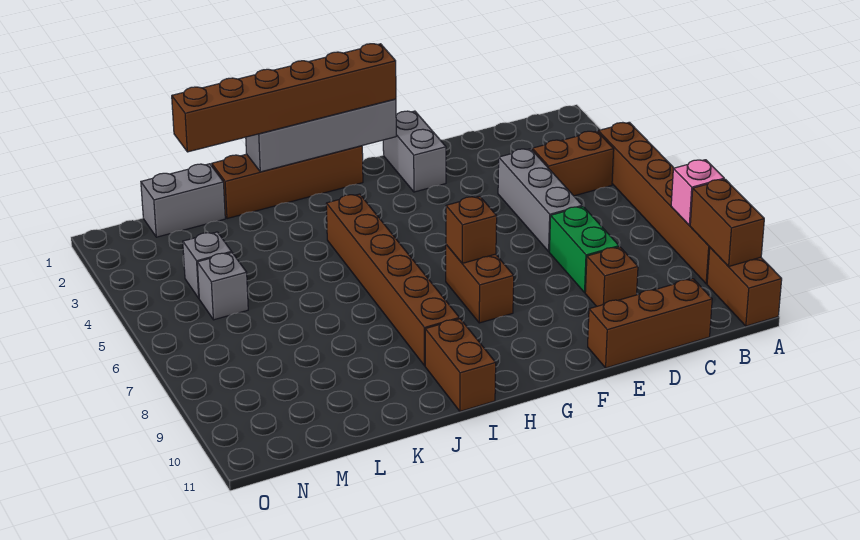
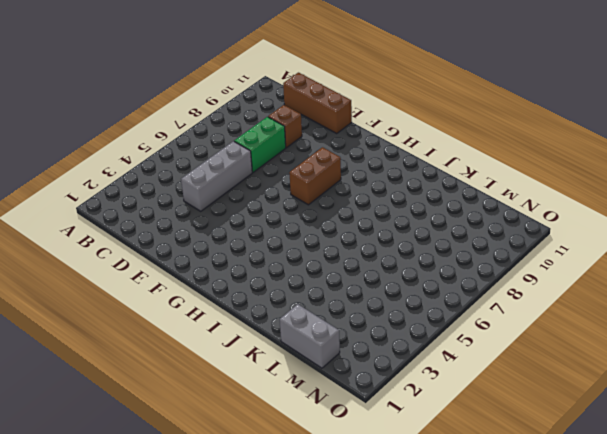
none -> brown brick A4:A9 level 1
none -> brown brick A10:A11 level 1
none -> brown brick B4:C4 level 1

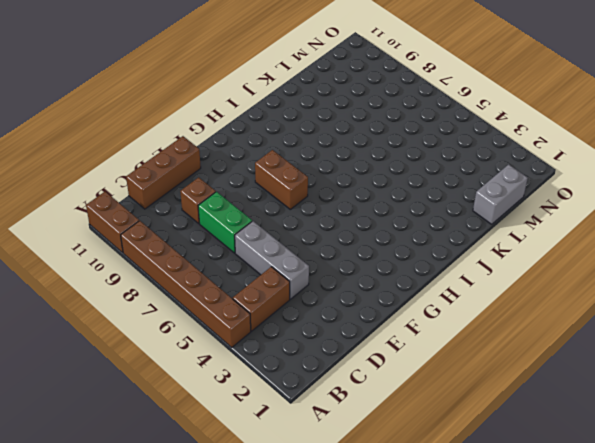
none -> grey brick F1:F2 level 1
none -> brown brick H1:K1 level 1
none -> brown brick I4:I9 level 1

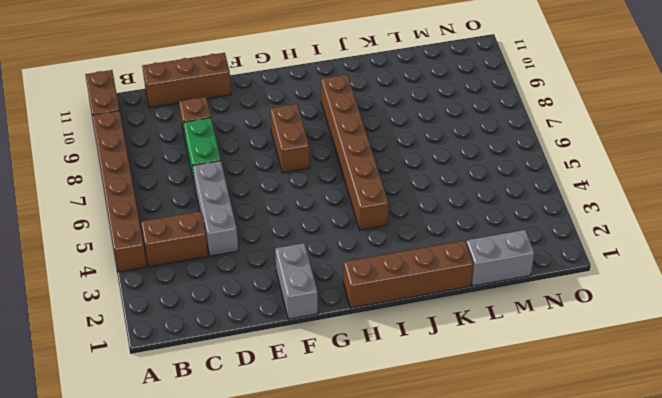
none -> brown brick I10:I11 level 1
none -> grey brick M4 level 1
none -> grey brick M5 level 1

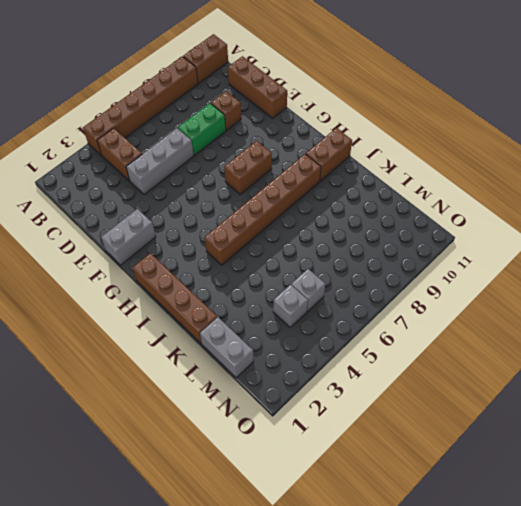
none -> pink brick A8 level 2
none -> brown brick A9:A10 level 2
none -> grey brick G1:J1 level 2

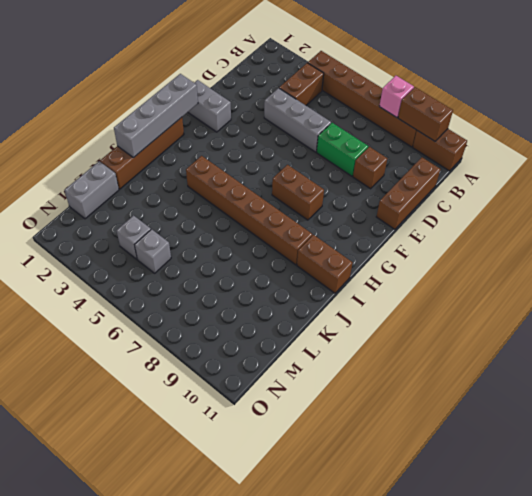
none -> brown brick G7 level 2
none -> brown brick G1:L1 level 3

